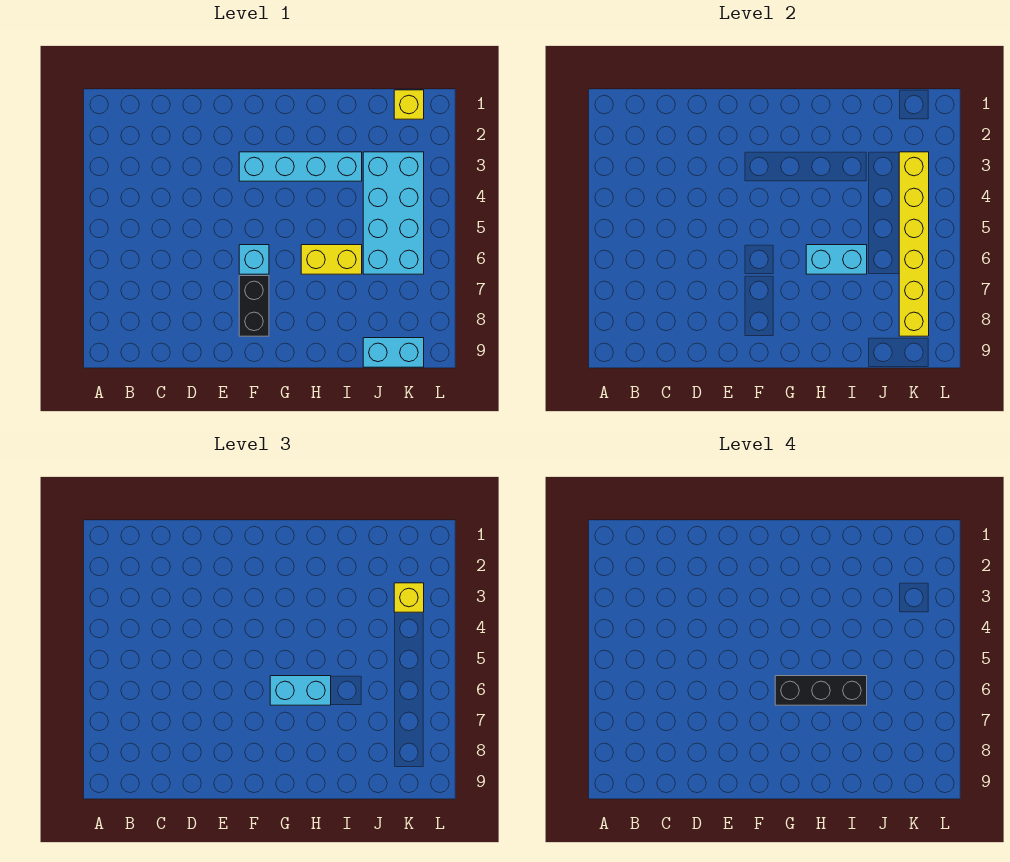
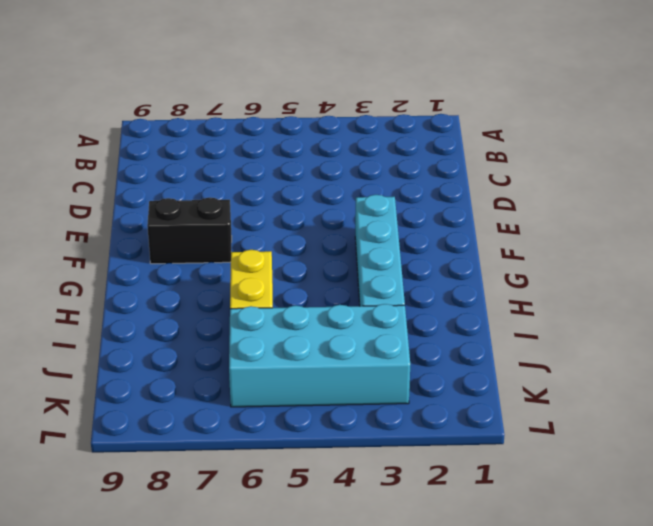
none -> cyan brick F6 level 1
none -> cyan brick J9:K9 level 1
none -> yellow brick K1 level 1

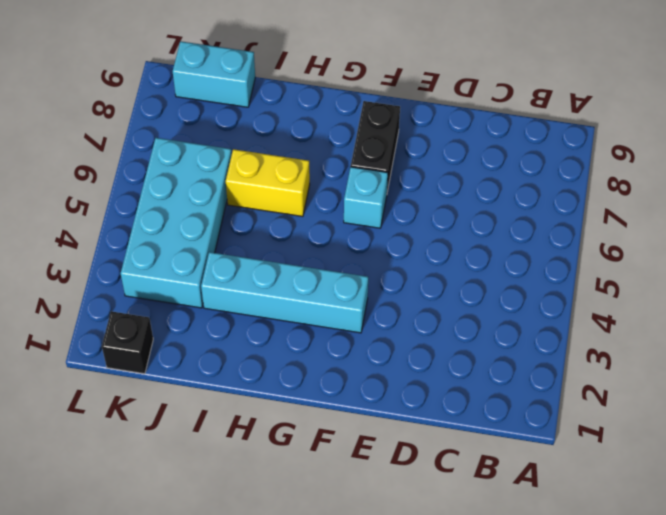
black brick K1 level 1 -> yellow brick K1 level 1
none -> cyan brick H6:I6 level 2
none -> yellow brick K3:K8 level 2
none -> cyan brick G6:H6 level 3

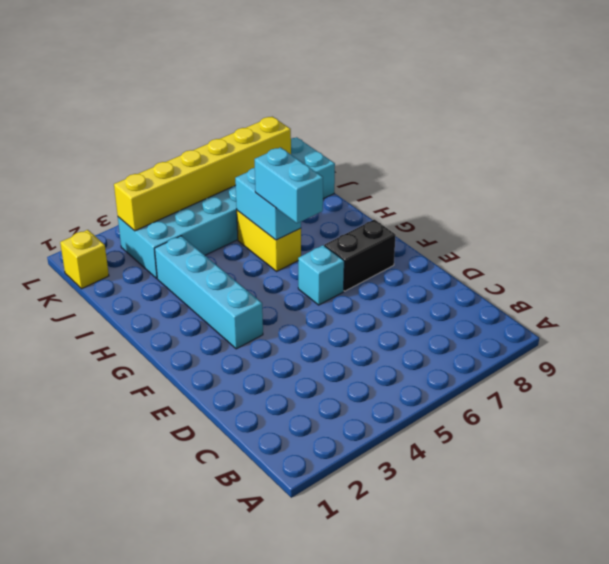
none -> yellow brick K3 level 3
none -> black brick G6:I6 level 4

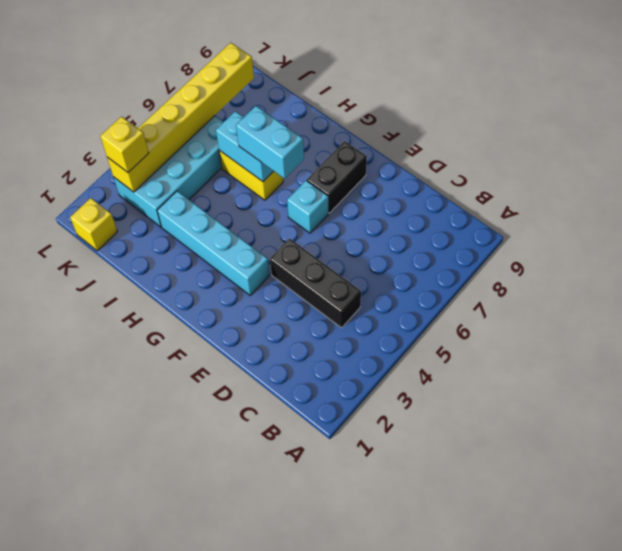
black brick C4:E4 level 1 -> black brick G6:I6 level 4
none -> cyan brick J9:K9 level 1

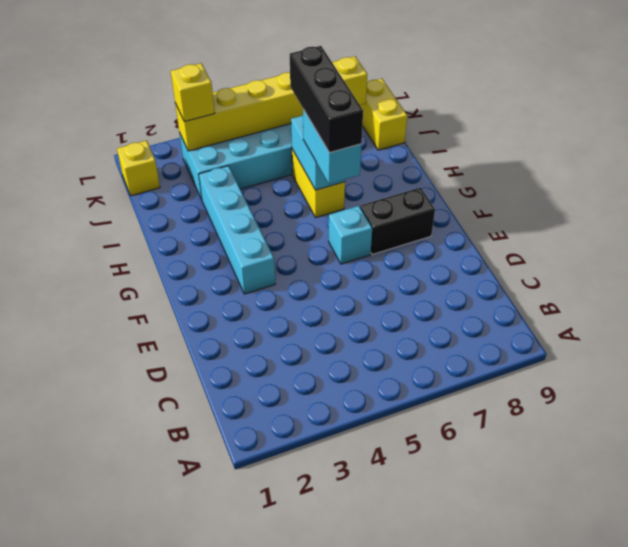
yellow brick J9:K9 level 1 -> cyan brick J9:K9 level 1

